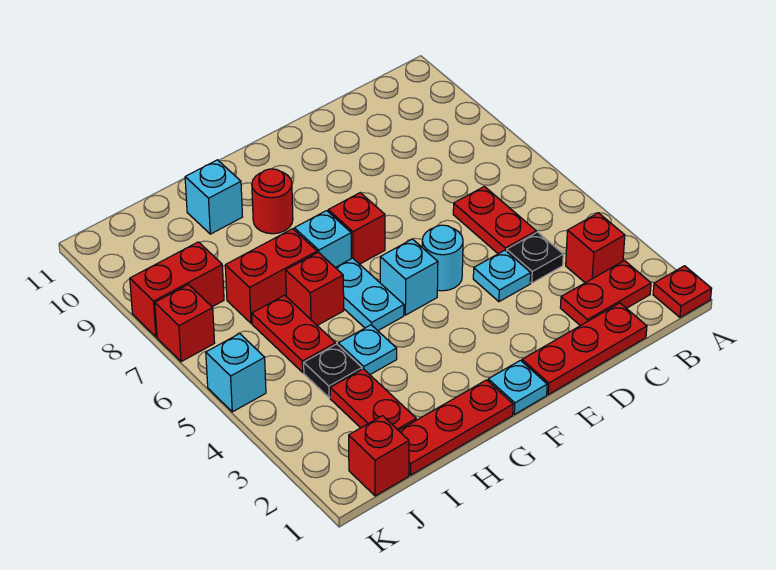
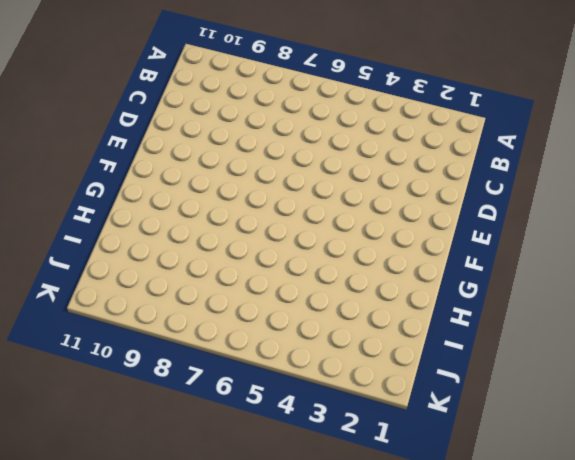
none -> red plate A1 level 1
none -> red plate B2:C2 level 1
none -> red brick B3 level 1

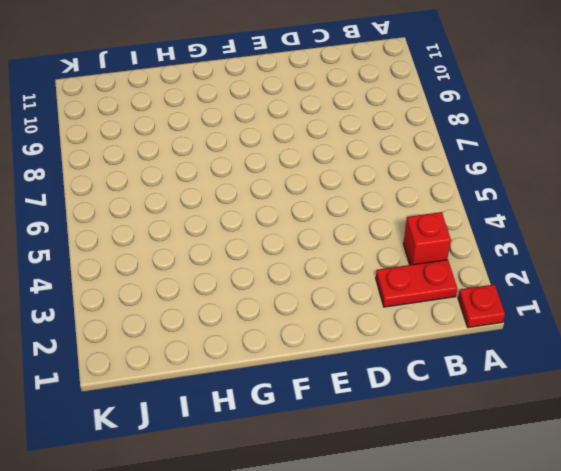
none -> red plate C1:E1 level 1
none -> black plate C4 level 1
none -> red plate C5:C6 level 1

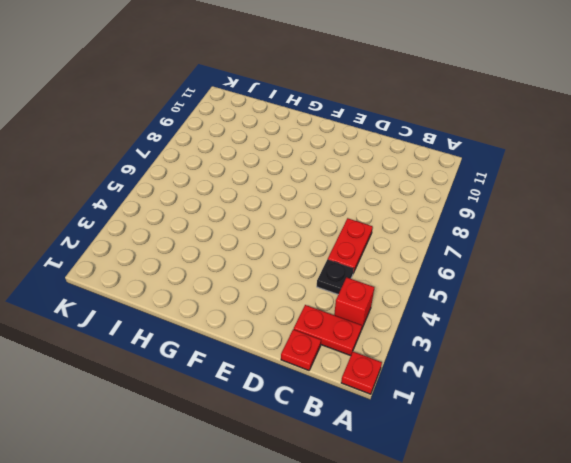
red plate C1 level 1 -> red plate C1:E1 level 1
none -> cyan plate D4 level 1
none -> cyan round brick E5 level 1
none -> cyan plate F1 level 1

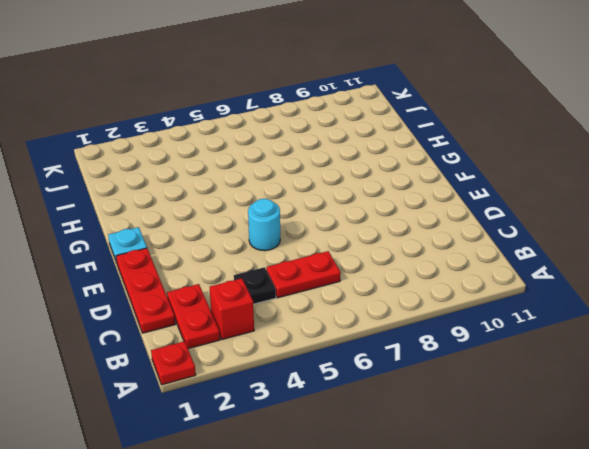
none -> cyan plate D4 level 1
none -> cyan brick F5 level 1
none -> red brick F7 level 1

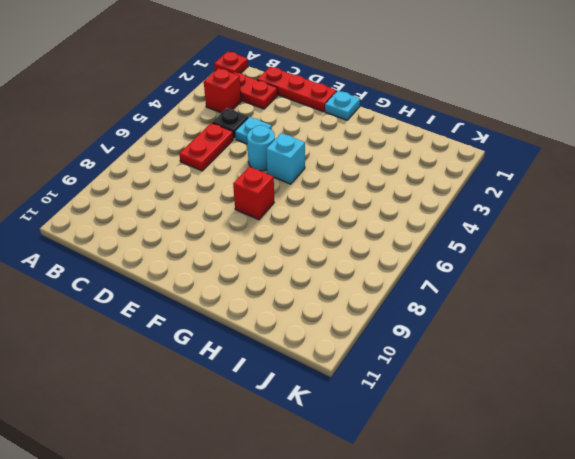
none -> red plate G1:I1 level 1
none -> cyan plate G5:G6 level 1
none -> cyan brick G7 level 1

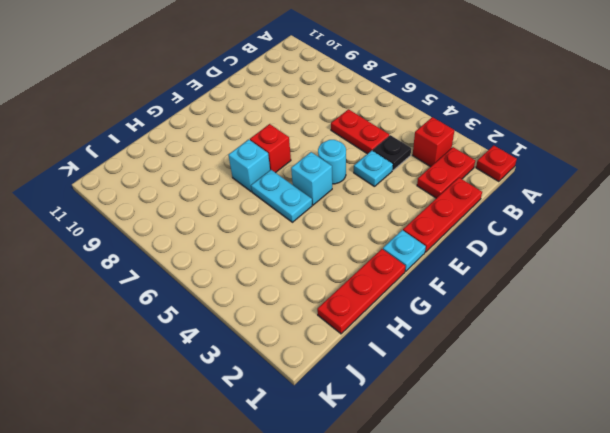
none -> red round brick G9 level 1
none -> cyan plate H4 level 1
none -> red brick H6 level 1

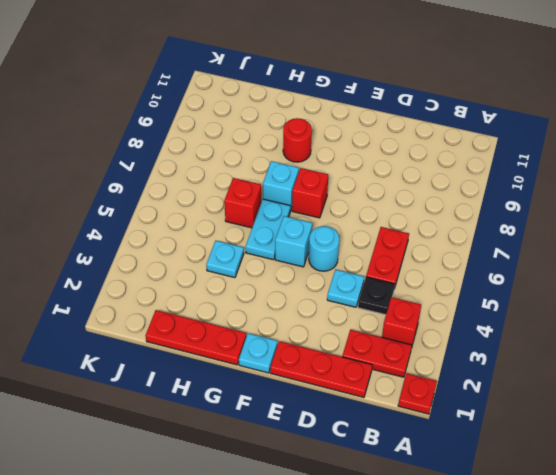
none -> red brick H7:I7 level 1
none -> cyan brick H10 level 1
none -> red plate I2:I3 level 1

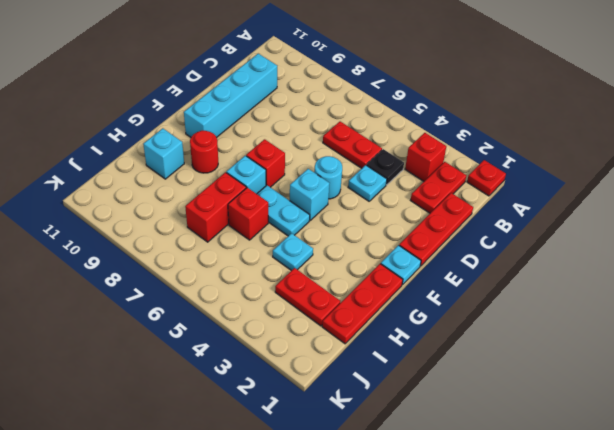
cyan brick C10:F10 level 1 -> none
none -> black plate I4 level 1
none -> red plate I5:I6 level 1
none -> red brick J1 level 1

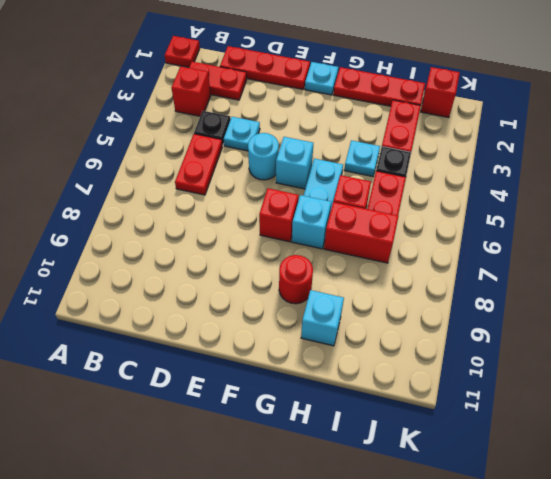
none -> red brick J8:K8 level 1
none -> cyan brick K5 level 1
none -> red brick K7 level 1

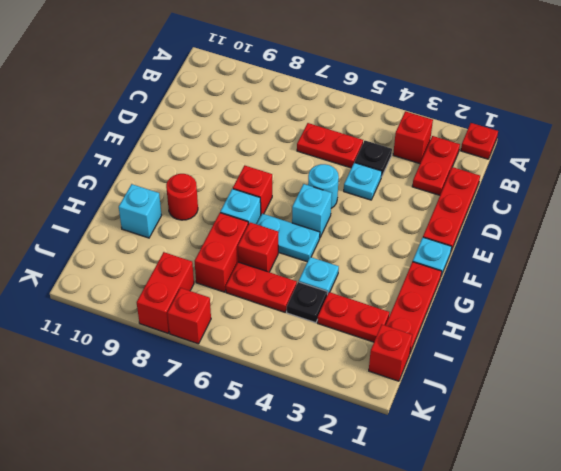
none -> cyan brick K5 level 1

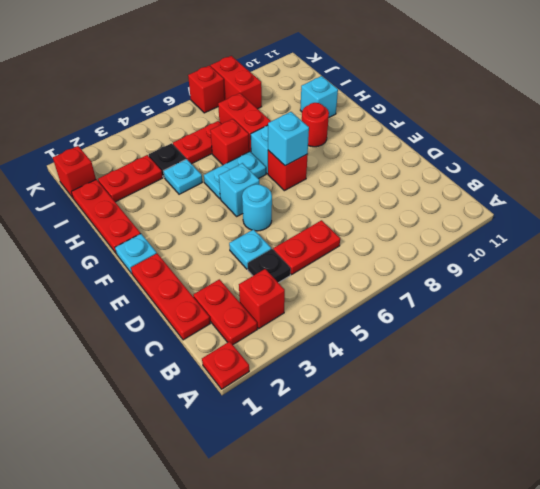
cyan brick F7 level 2 -> cyan brick K5 level 1

